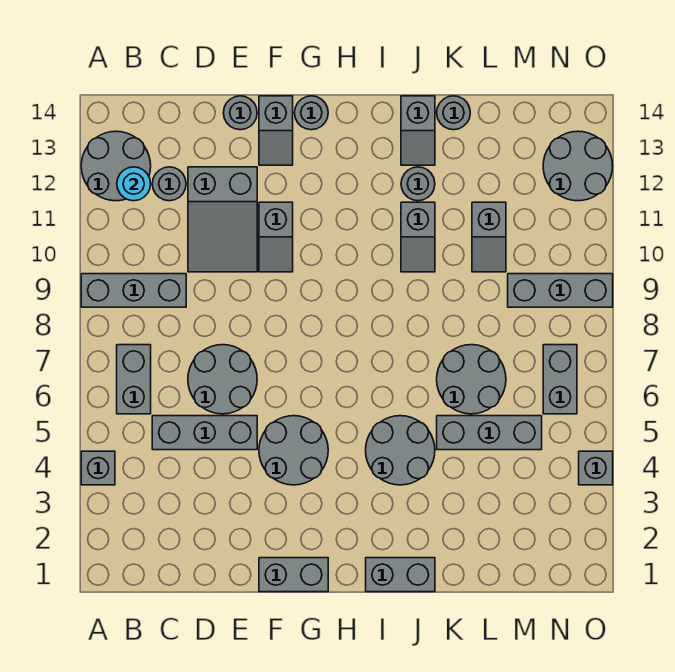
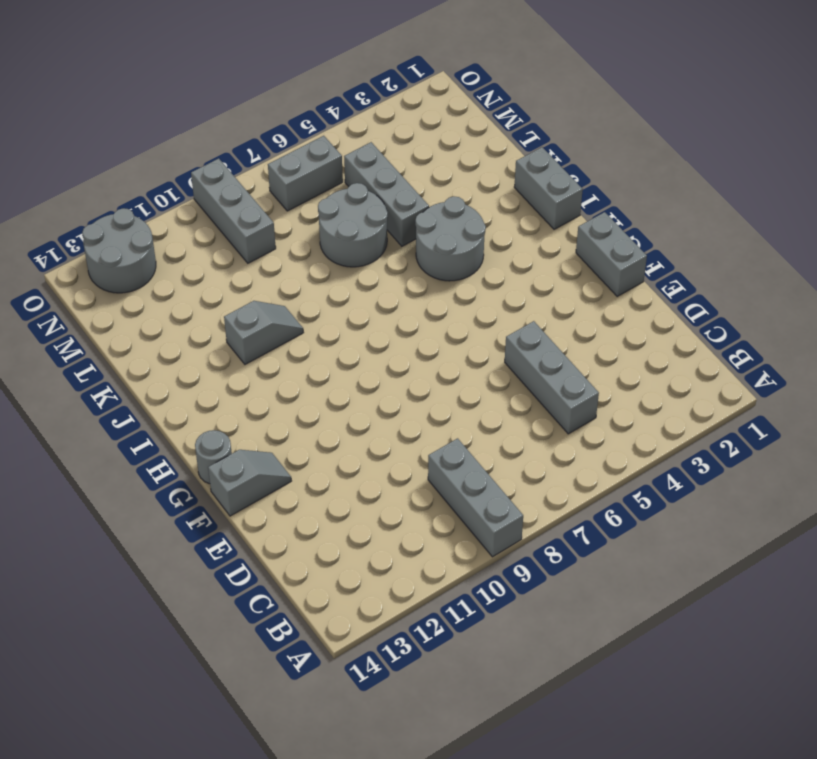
none -> grey brick A4 level 1
none -> grey round brick A12:B13 level 1
none -> grey brick B6:B7 level 1

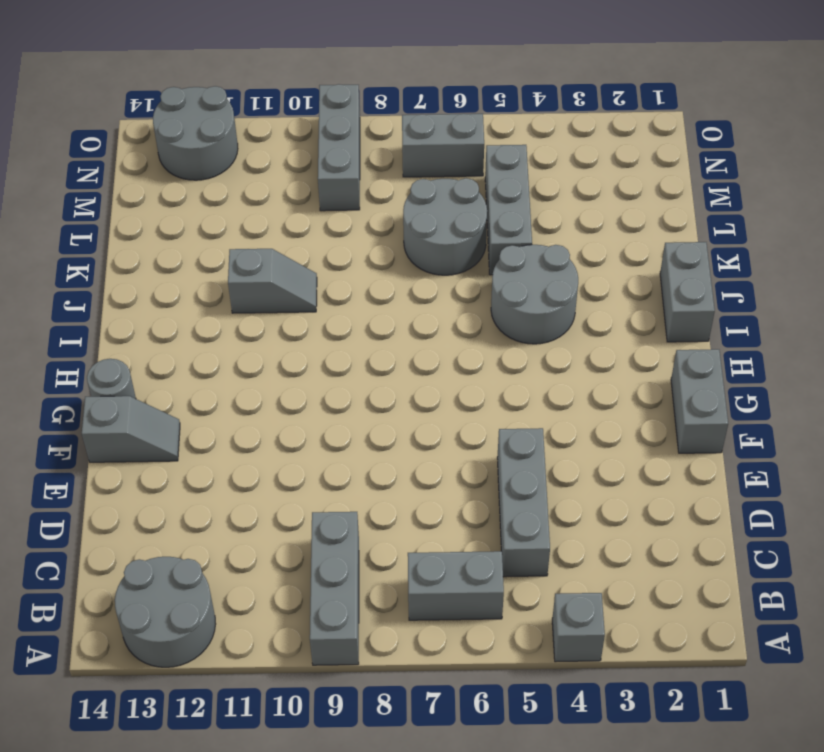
none -> grey round brick C12 level 1
none -> grey round brick D6:E7 level 1
none -> grey slope D10:E12 level 1 top 12

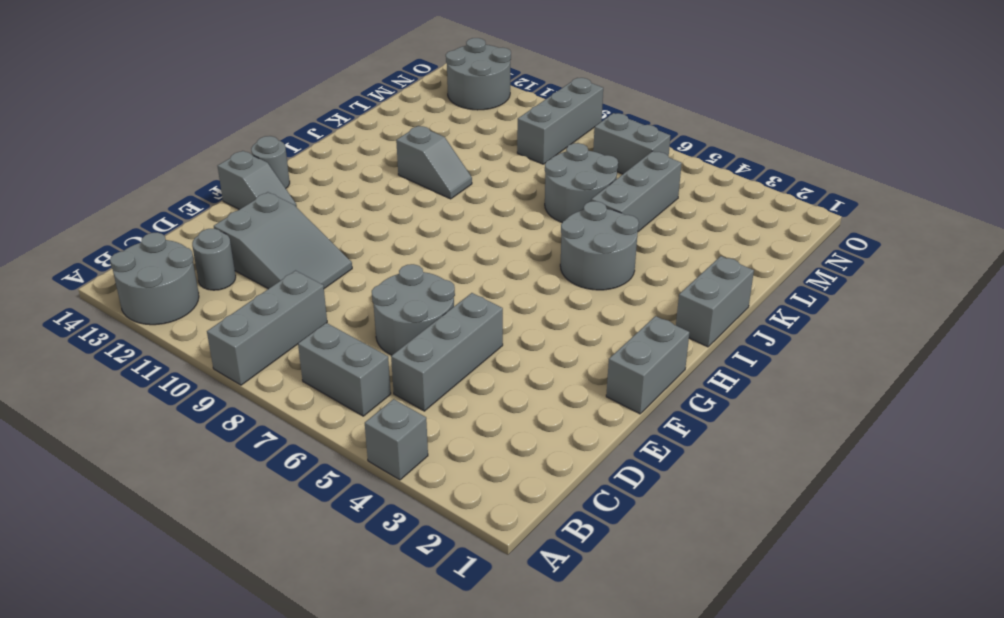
none -> grey round brick E14 level 1
none -> grey round brick F4:G5 level 1
none -> grey slope F10:F11 level 1 top 11

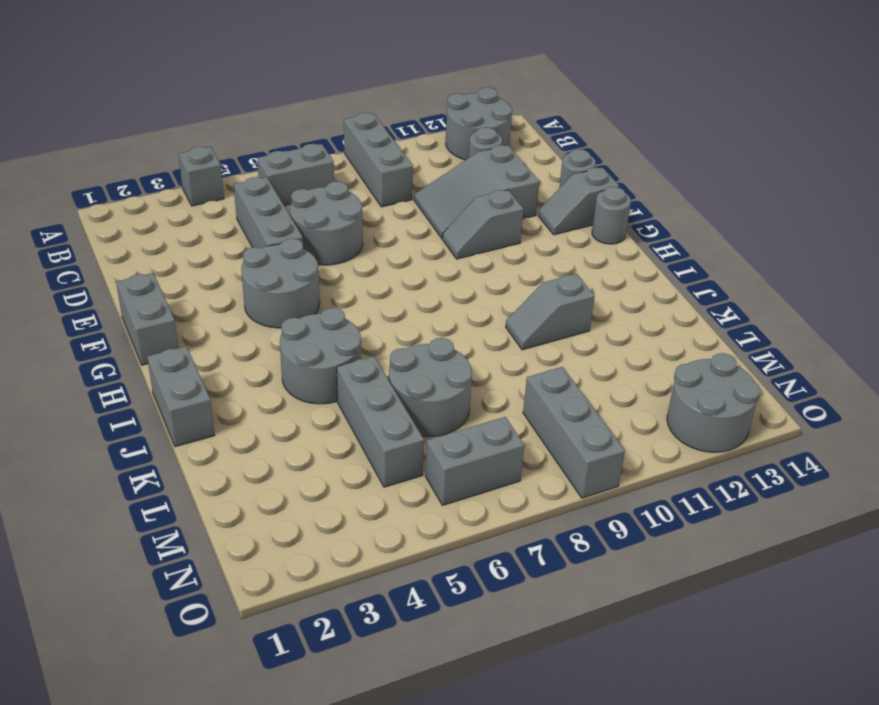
none -> grey round brick J12 level 1
none -> grey slope J13:J14 level 1 top 14
none -> grey round brick K14 level 1

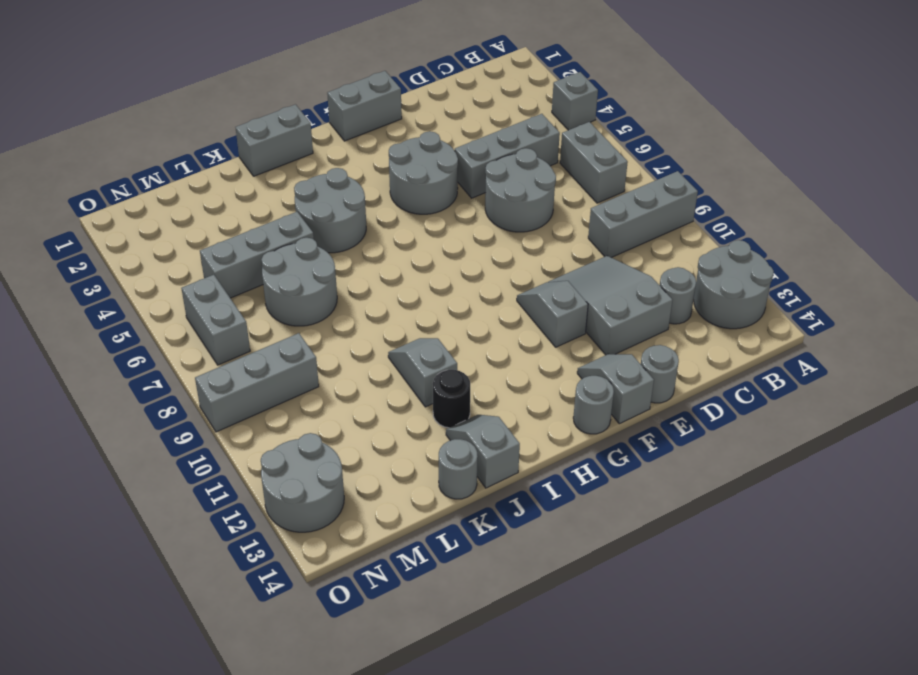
black round brick J12 level 1 -> grey round brick J12 level 1
none -> grey slope L10:L11 level 1 top 11
none -> grey brick O4 level 1
none -> cyan round brick B12 level 2

